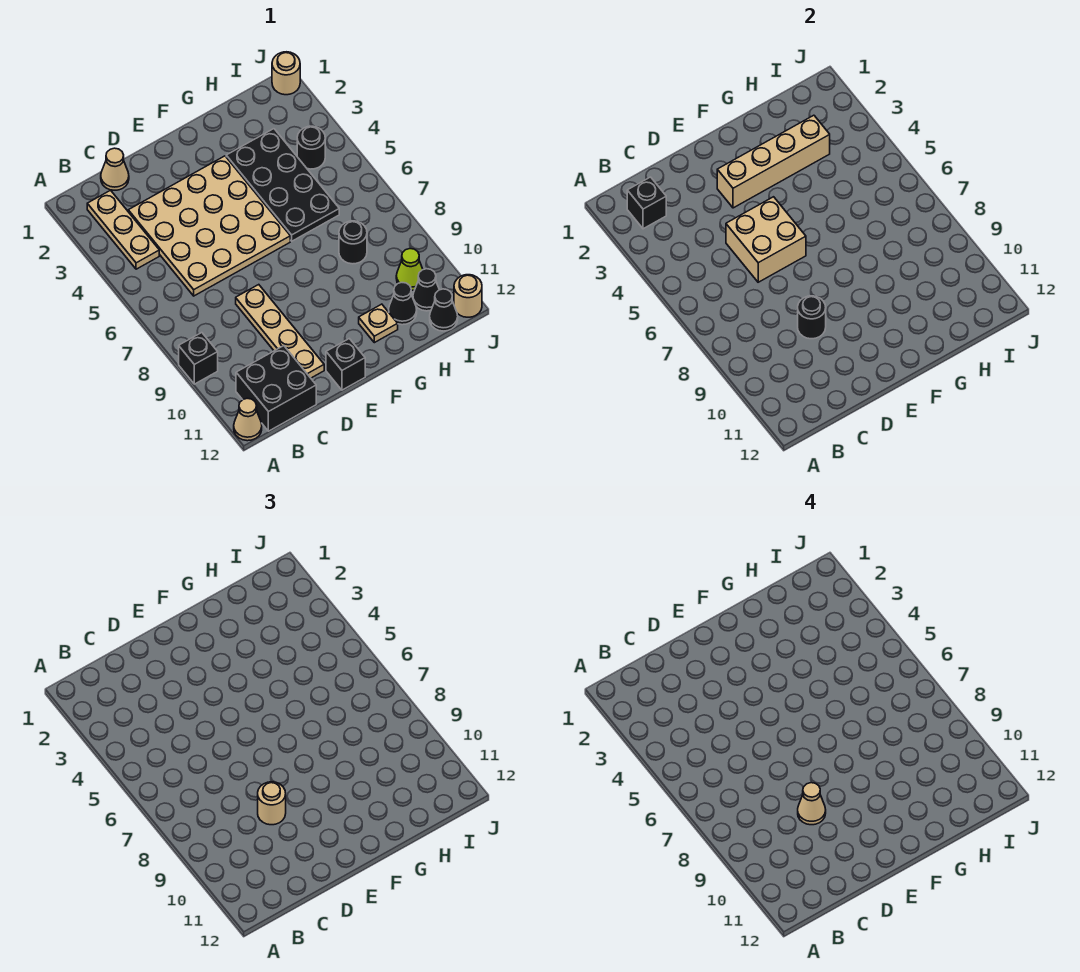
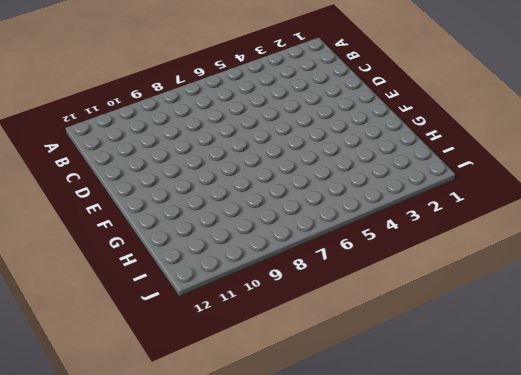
none -> black brick A9 level 1
none -> tan cone A12 level 1
none -> tan plate B2:B4 level 1

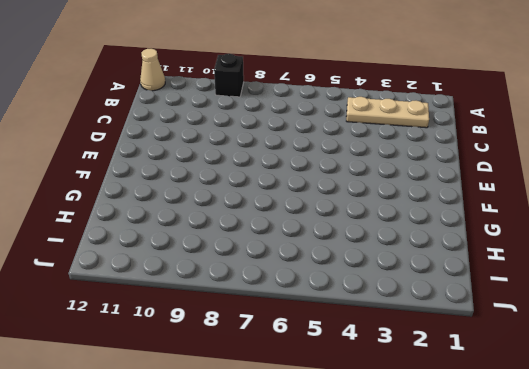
none -> black brick B11:C12 level 1
none -> tan cone C1 level 1
none -> tan plate C3:F6 level 1

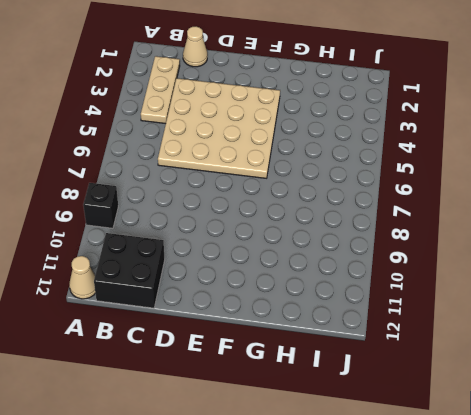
none -> tan plate D8:D11 level 1
none -> black brick E12 level 1
none -> black plate G3:H6 level 1

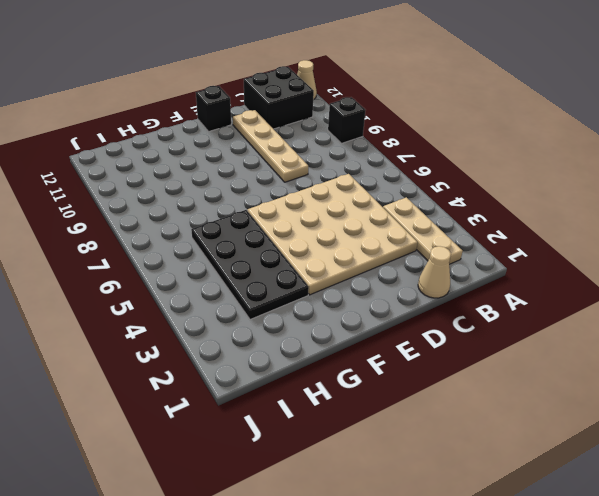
none -> tan plate G11 level 1
none -> black round brick H8 level 1
none -> black cone H11 level 1

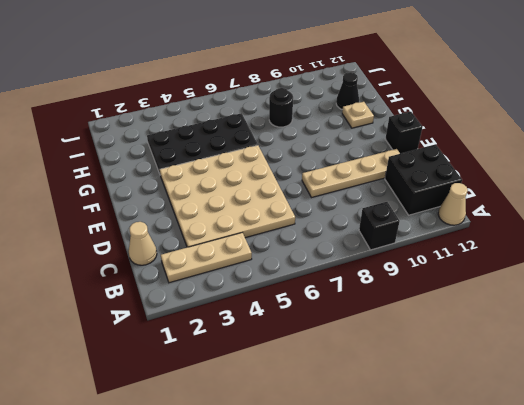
none -> black round brick I4 level 1
none -> lime cone I10 level 1
none -> black cone I11 level 1

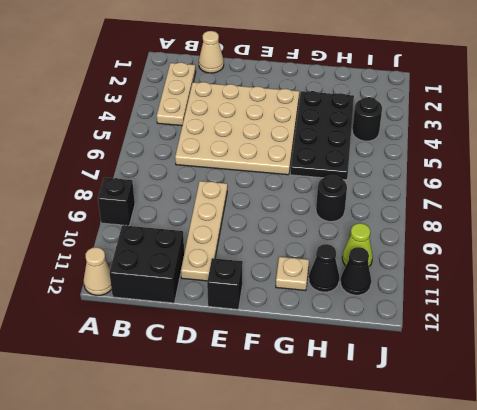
none -> black cone I12 level 1
none -> tan round brick J1 level 1
none -> tan round brick J12 level 1

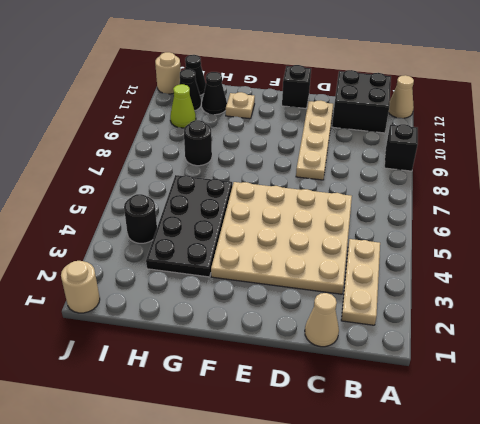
none -> black brick B2 level 2
none -> tan brick D5:E6 level 2
none -> black round brick D9 level 2

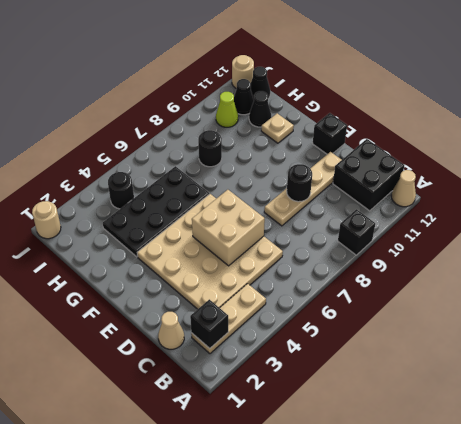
none -> tan brick E3:H3 level 2
none -> tan round brick D9 level 3
none -> tan cone D9 level 4

